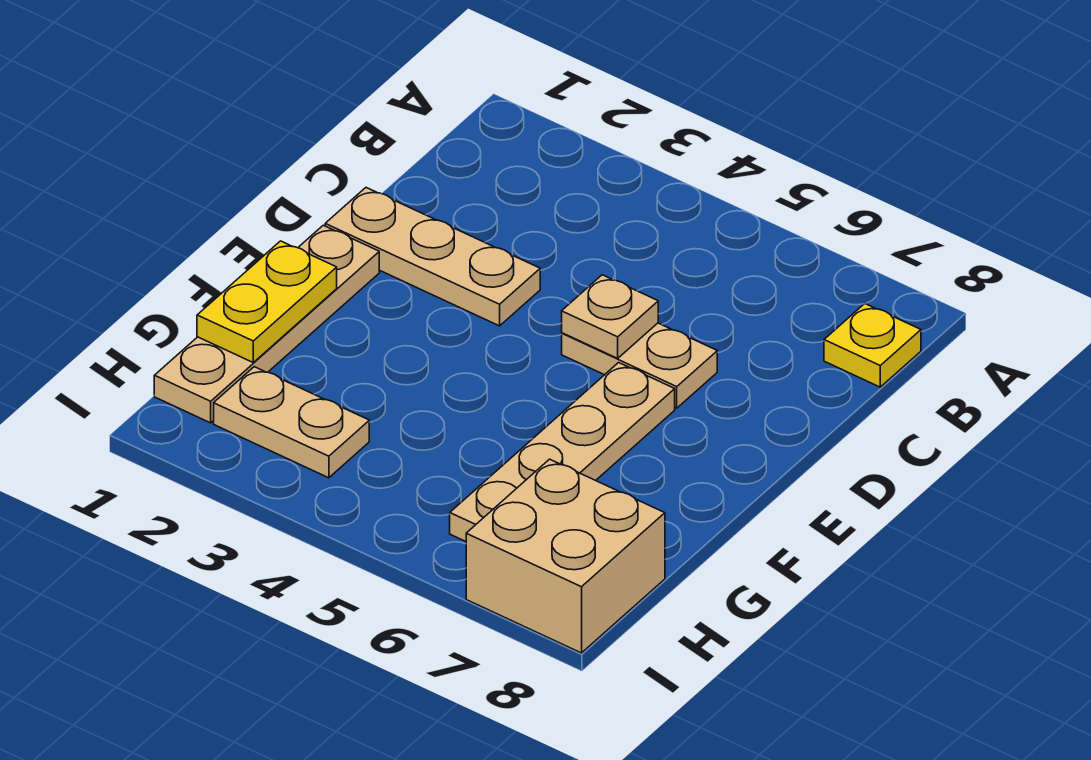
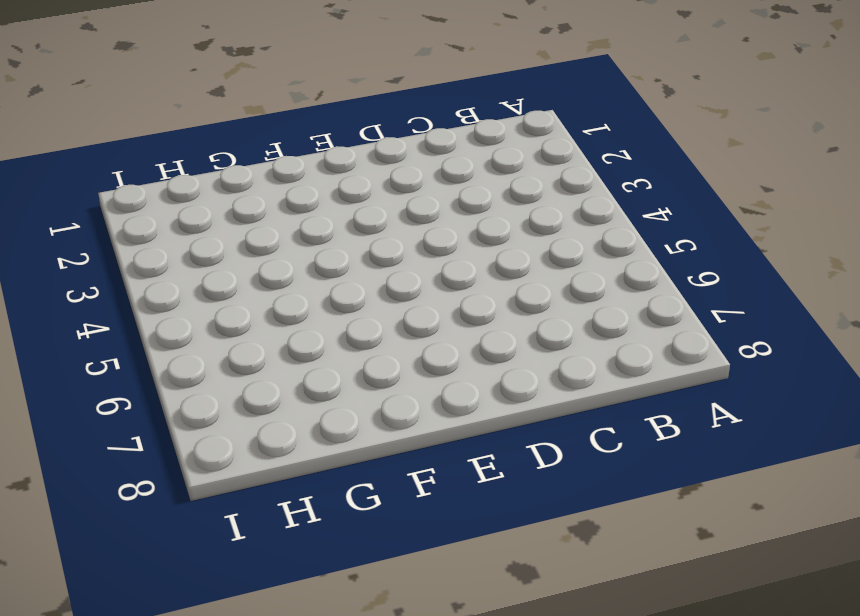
none -> yellow plate B8 level 1
none -> tan plate D1:D3 level 1

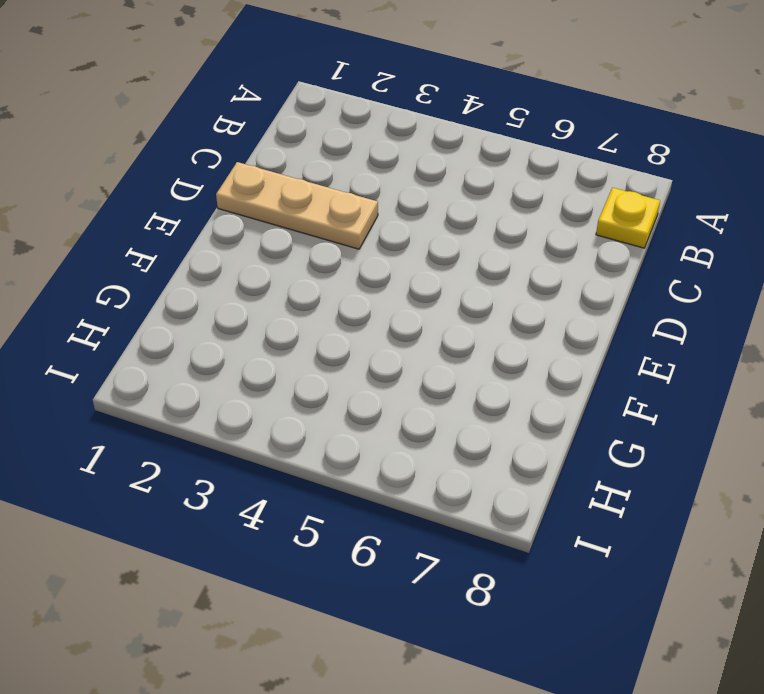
none -> tan plate D5:D6 level 1
none -> tan plate E1:H1 level 1

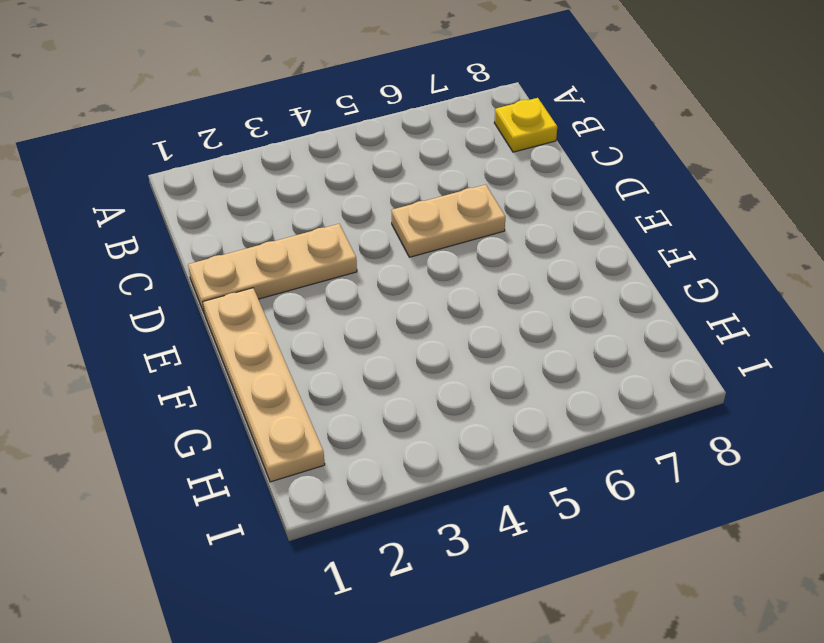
none -> tan plate E6:H6 level 1
none -> tan plate H2:H3 level 1

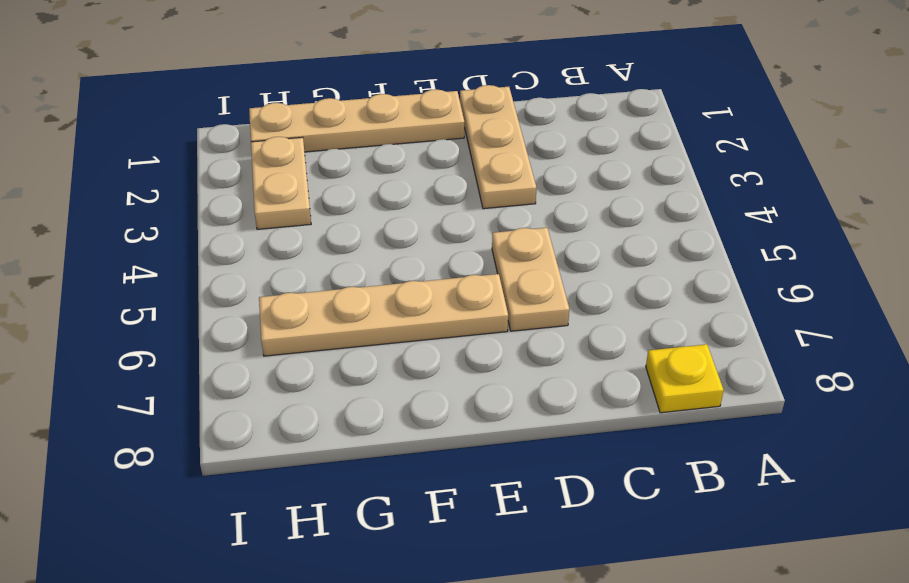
none -> tan brick H7:I8 level 1
none -> tan plate D5 level 2

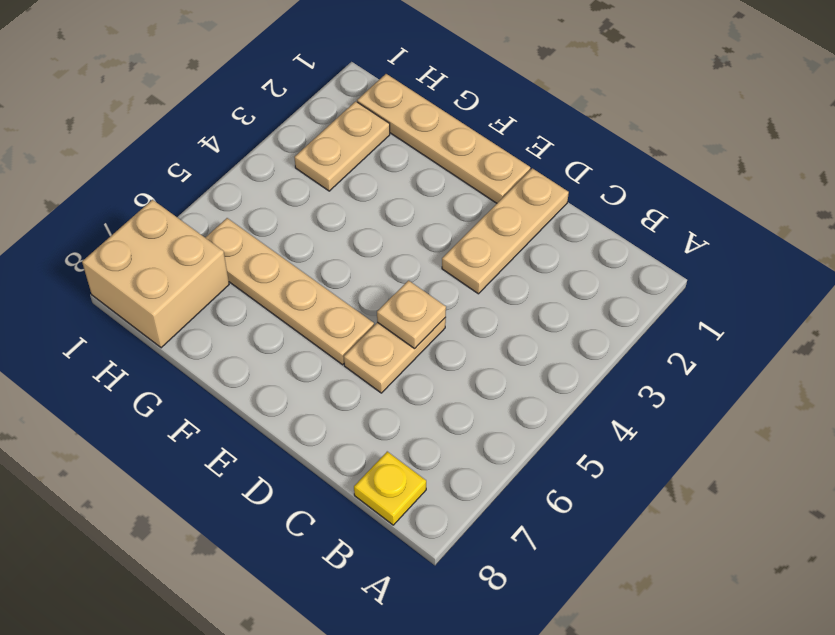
none -> yellow plate F1:G1 level 2

